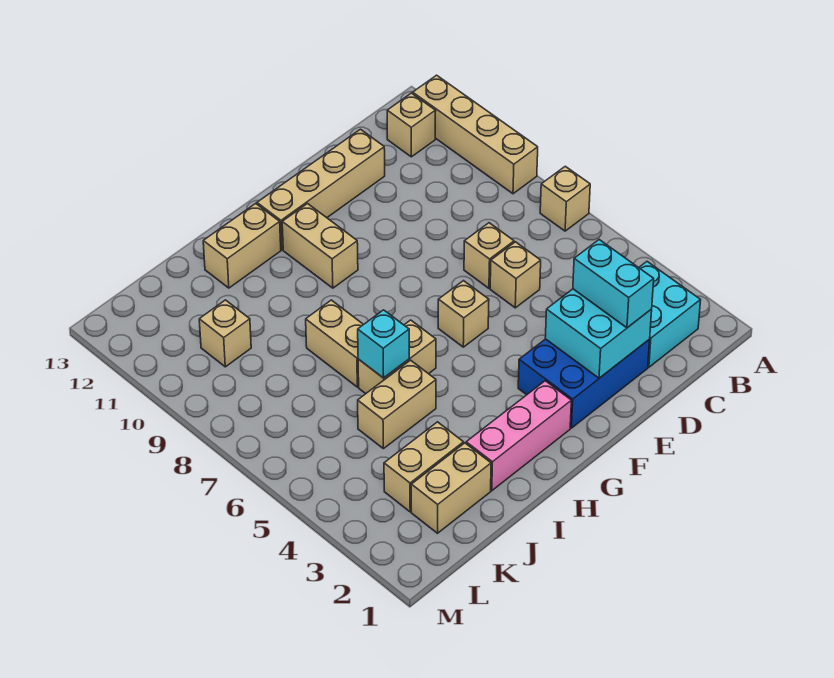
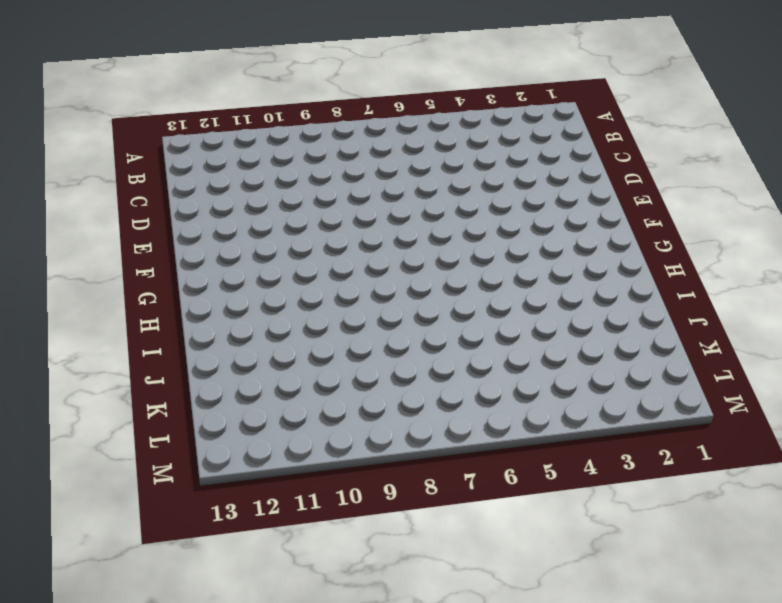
none -> tan brick A7 level 1
none -> tan brick A9:A12 level 1
none -> cyan brick B2:C3 level 1

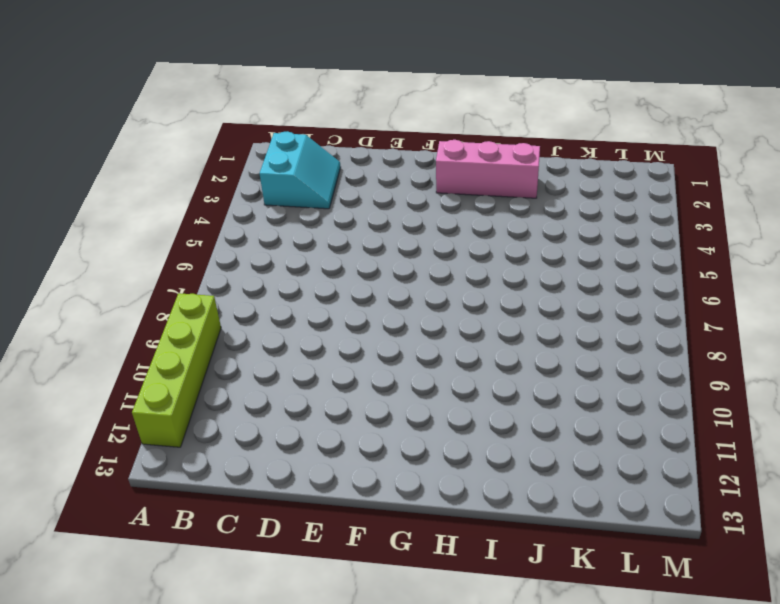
lime brick A9:A12 level 1 -> tan brick A9:A12 level 1
cyan slope B2:C3 level 1 top B -> cyan brick B2:C3 level 1
none -> tan brick A7 level 1
none -> tan brick B12 level 1
none -> blue brick D2:F3 level 1

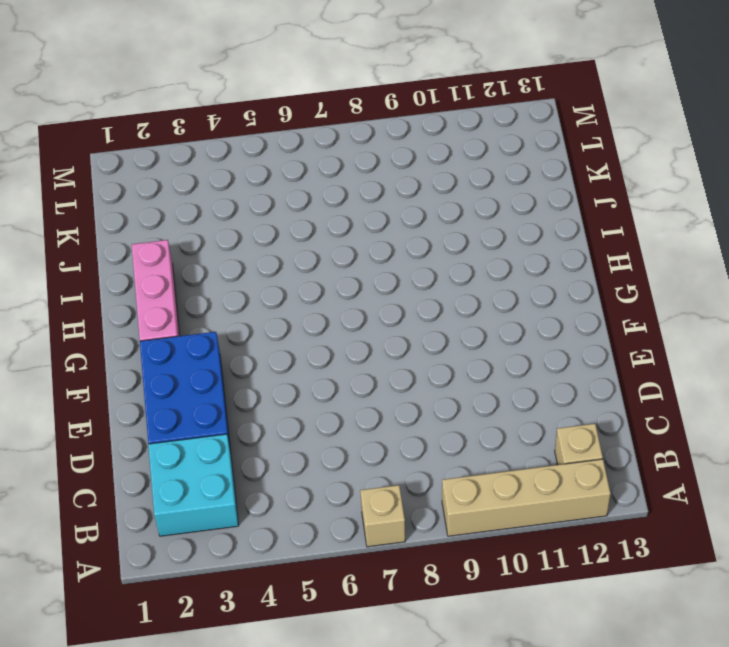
none -> tan brick D6 level 1
none -> tan brick D7 level 1
none -> tan brick D12:G12 level 1

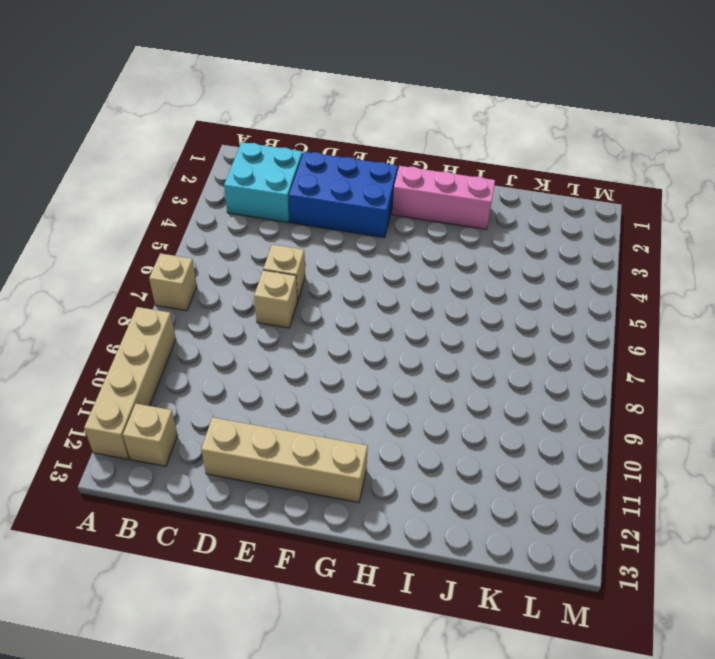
none -> tan brick F6 level 1
none -> tan brick G10:G11 level 1
none -> tan brick H6:I6 level 1

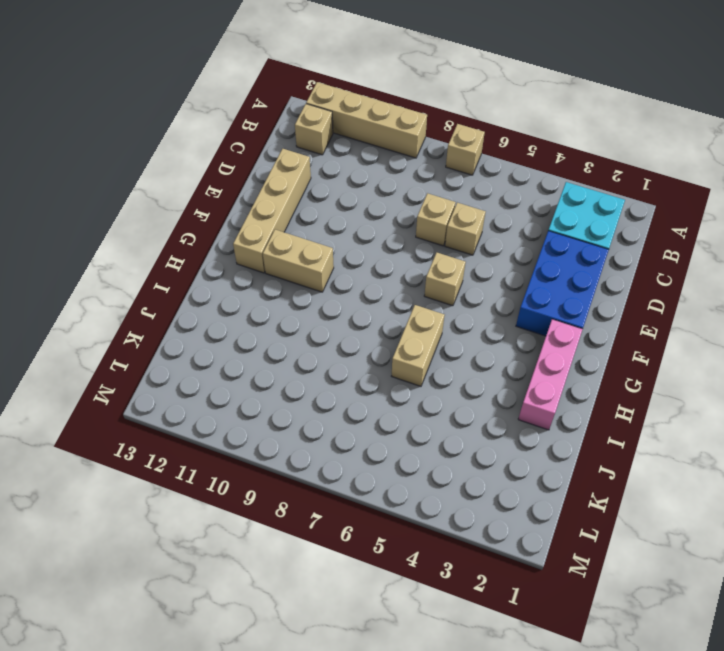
none -> tan brick H12:I12 level 1
none -> tan brick I5:J5 level 1
none -> tan brick I7:I8 level 1

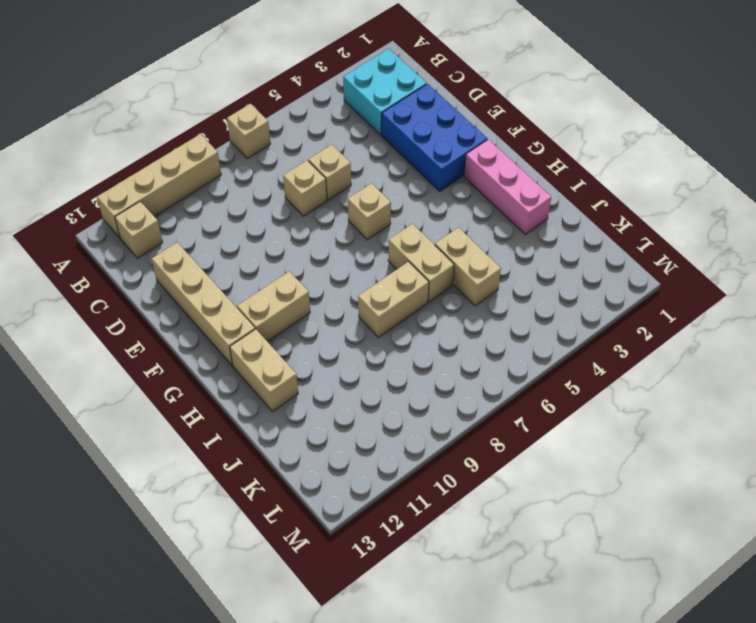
none -> tan brick J2:K2 level 1
none -> tan brick J3:K3 level 1
none -> tan brick K10 level 1

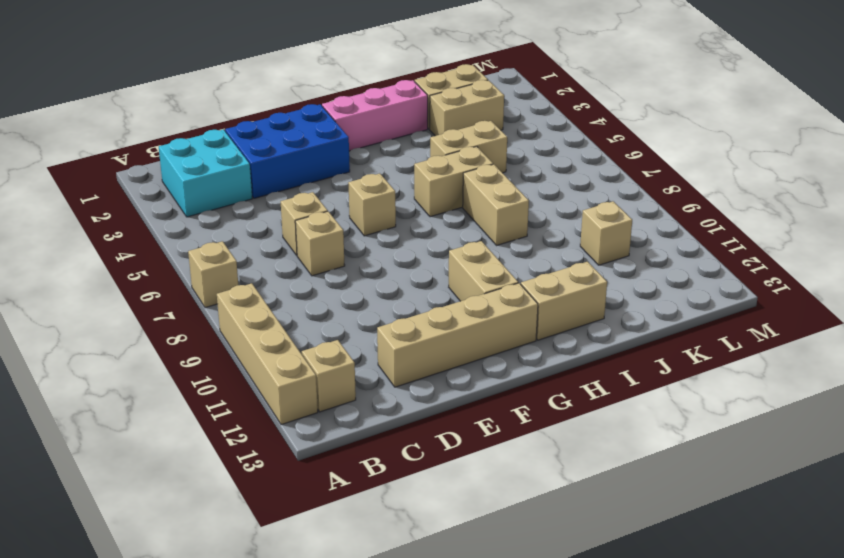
none -> cyan brick D2:E3 level 2
none -> cyan brick I6 level 2
none -> cyan brick D2:D3 level 3

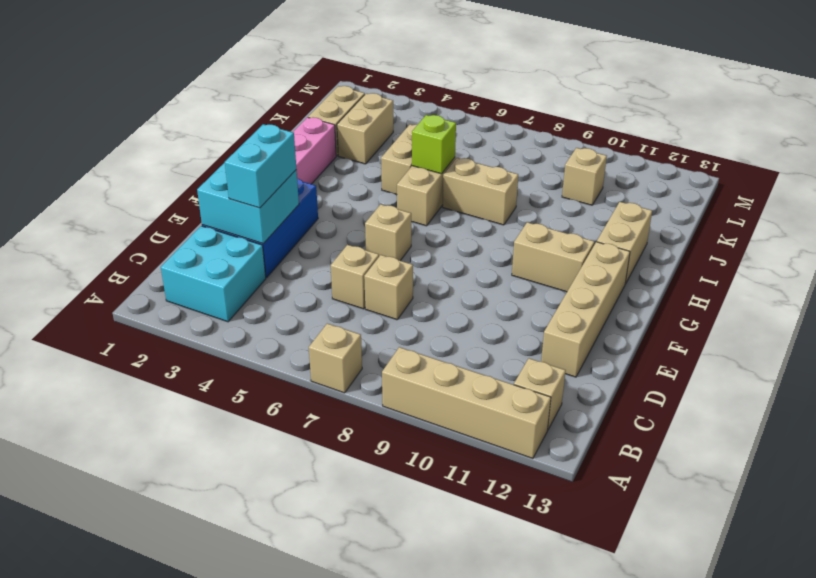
cyan brick D3:E3 level 3 -> cyan brick D2:D3 level 3
lime brick I6 level 2 -> cyan brick I6 level 2

